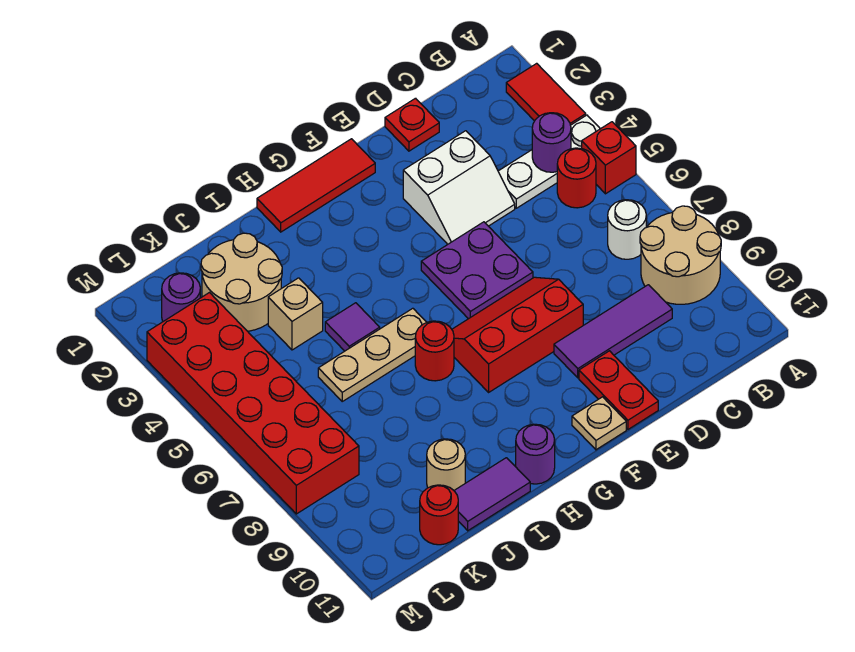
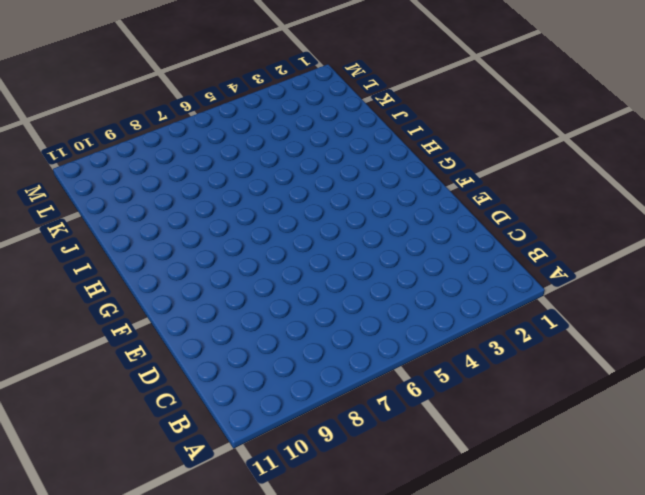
none -> red tile A2:A3 level 1
none -> white plate A4:C4 level 1
none -> red brick A5 level 1

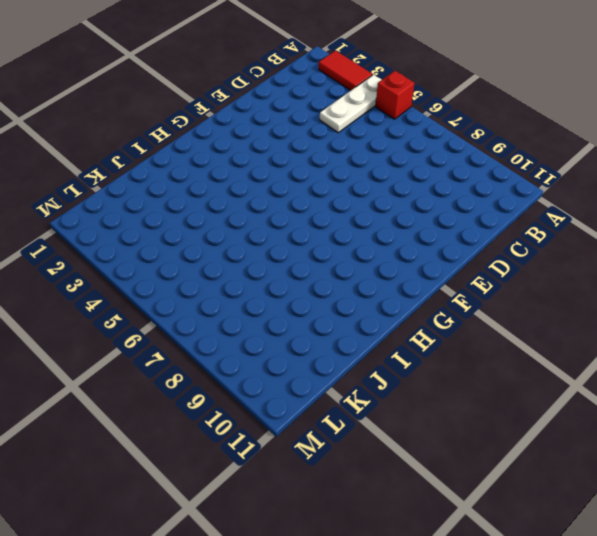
none -> tan round brick A8:B9 level 1
none -> red round brick B5 level 1
none -> white round brick B7 level 1

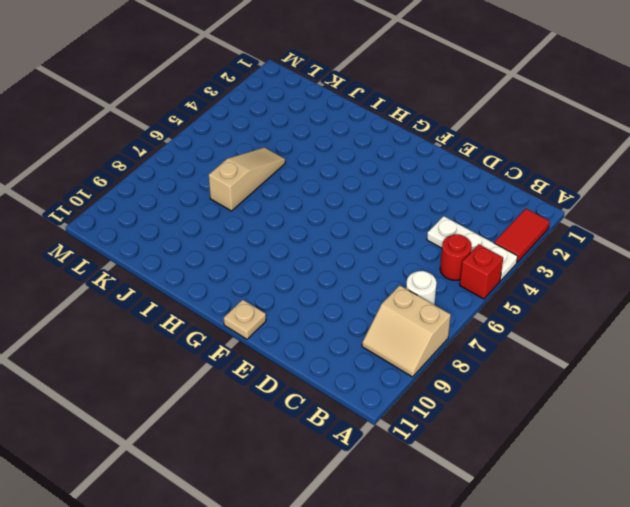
tan slope A8:B9 level 1 top 8 -> tan round brick A8:B9 level 1
tan slope J5:J7 level 1 top 7 -> tan plate H6:J6 level 1
none -> purple tile C9:E9 level 1
none -> red plate D1 level 1
none -> white slope D3:E4 level 1 top 3

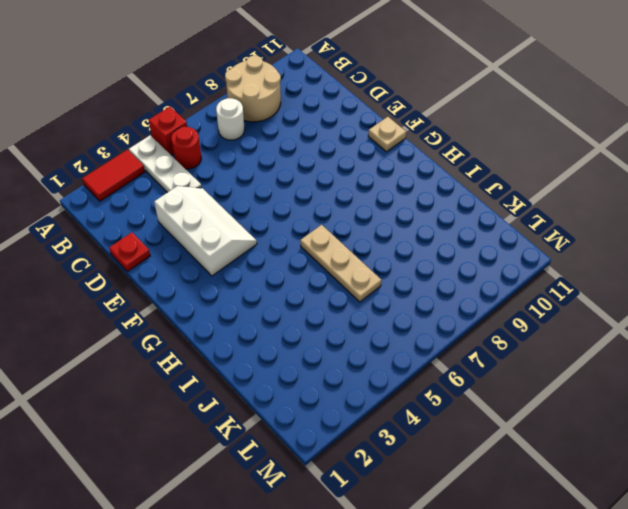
white slope D3:F4 level 1 top 3 -> white slope D3:E4 level 1 top 3
none -> purple tile C9:E9 level 1
none -> purple plate E5:F6 level 1
none -> red slope E7:G8 level 1 top 8

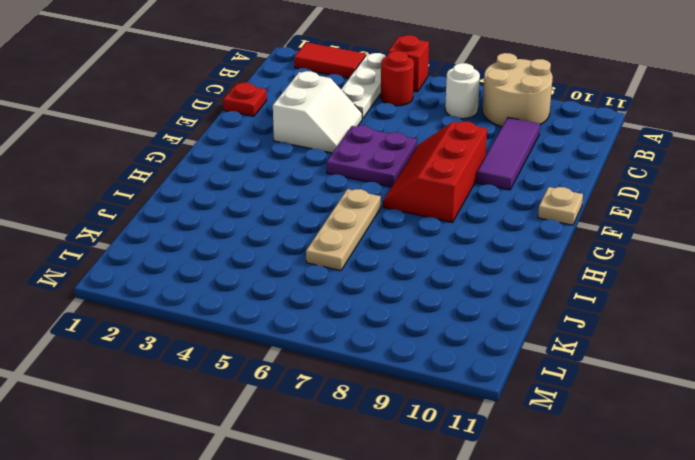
none -> red plate E10:E11 level 1
none -> red tile F1:H1 level 1
none -> red round brick H7 level 1

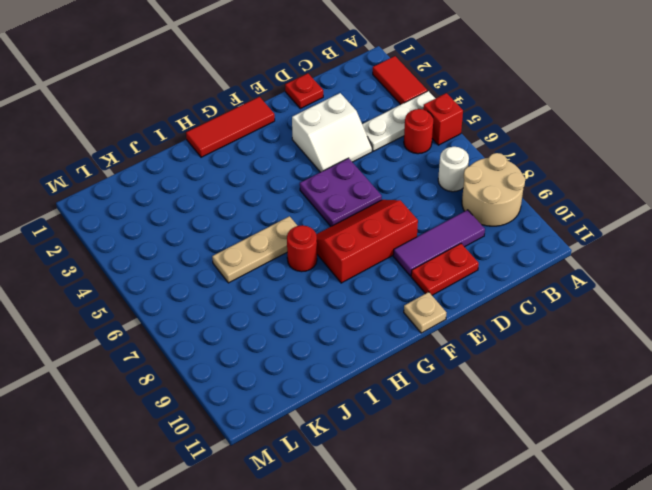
red plate D10:E10 level 1 -> red plate E10:E11 level 1
none -> purple round brick H11 level 1
none -> purple tile I5 level 1
none -> purple tile I11:J11 level 1

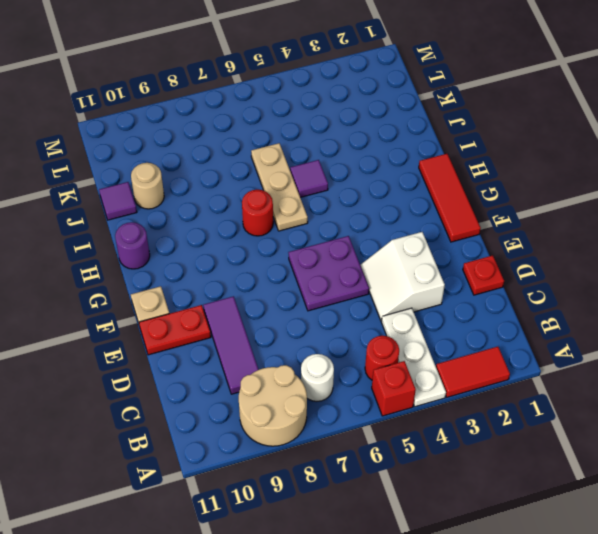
purple tile J11 level 1 -> purple tile I11:J11 level 1
none -> red slope E7:G8 level 1 top 8
none -> tan round brick J2:K3 level 1
none -> tan brick J4 level 1

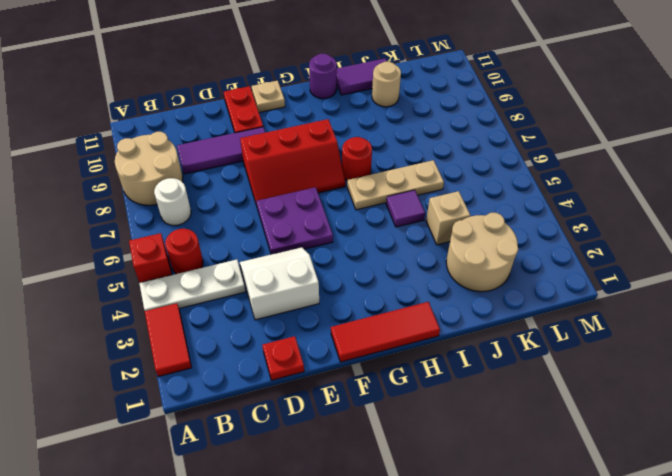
none -> red round brick K11 level 1
none -> purple round brick L2 level 1
none -> red brick L3:M8 level 1

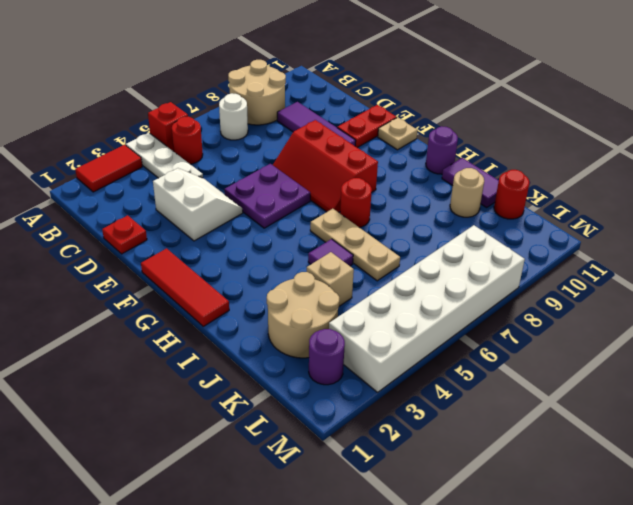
white brick L3:M8 level 1 -> red brick L3:M8 level 1
none -> purple round brick B4 level 2

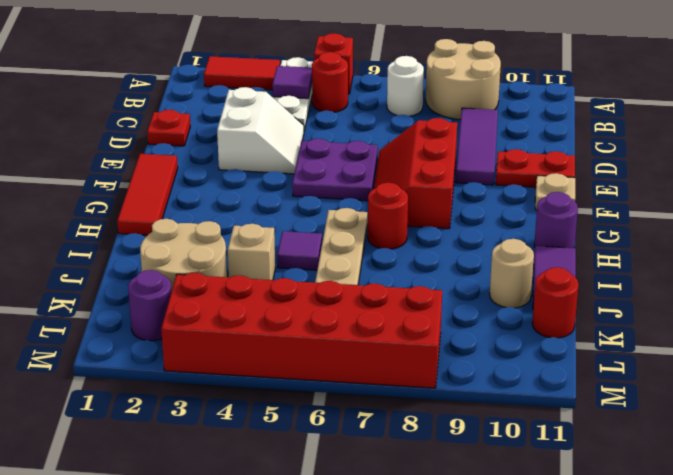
purple tile B4 level 2 -> purple round brick B4 level 2

